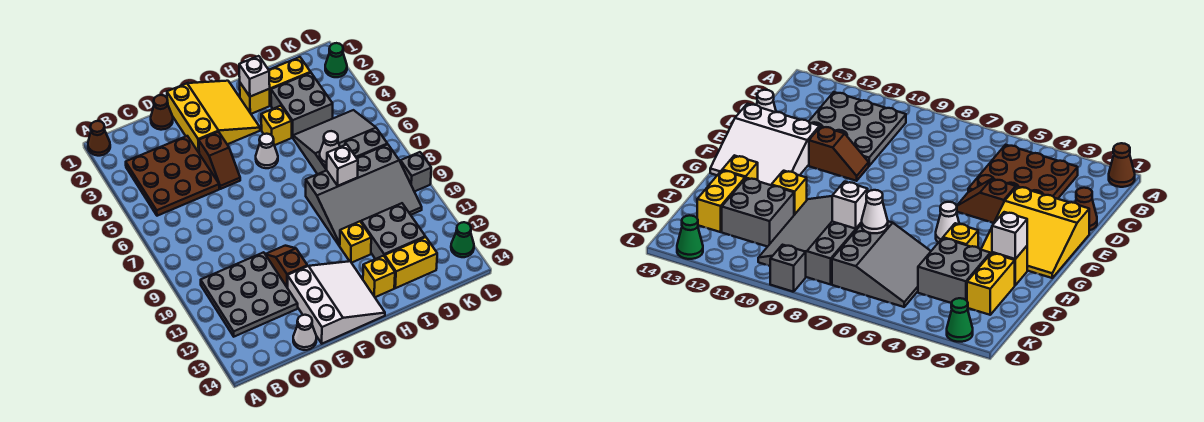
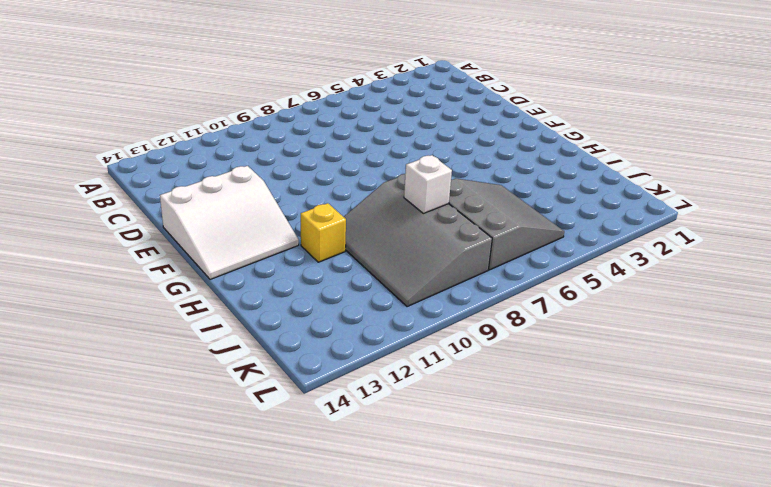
none -> brown cone A1 level 1
none -> brown plate B3:D5 level 1
none -> grey plate B10:D12 level 1

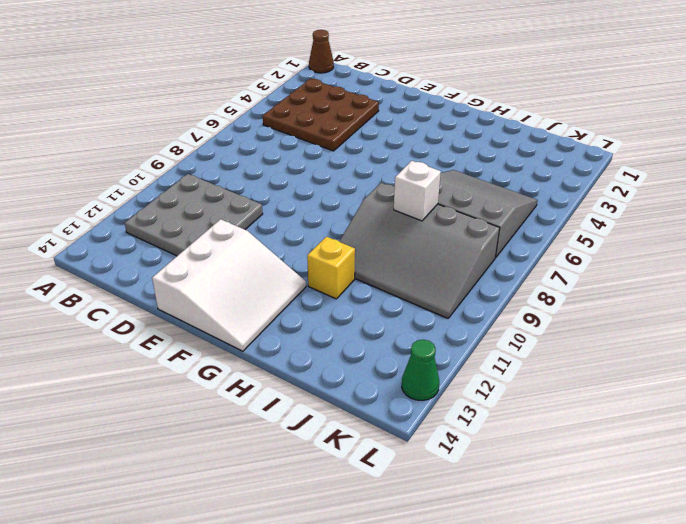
none -> brown cone D1 level 1
none -> white cone D14 level 1
none -> yellow slope E1:G3 level 1 top E

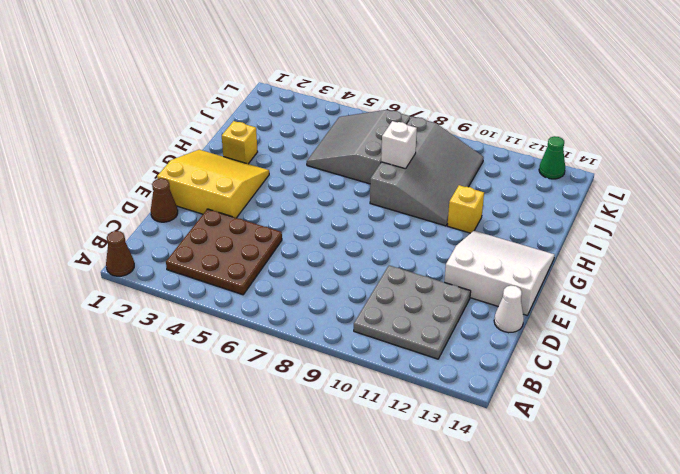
none -> brown slope E4:E5 level 1 top 4
none -> brown slope E10:E11 level 1 top 11
none -> white cone G5 level 1

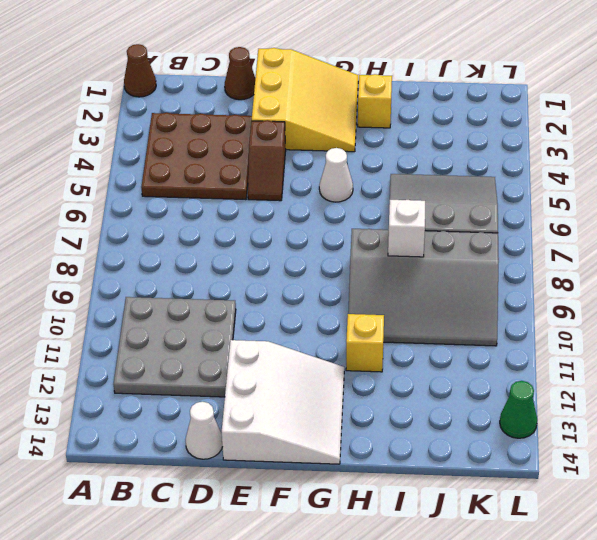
none -> brown slope E10:E11 level 1 top 11
none -> yellow brick H4 level 1
none -> yellow brick H13 level 1

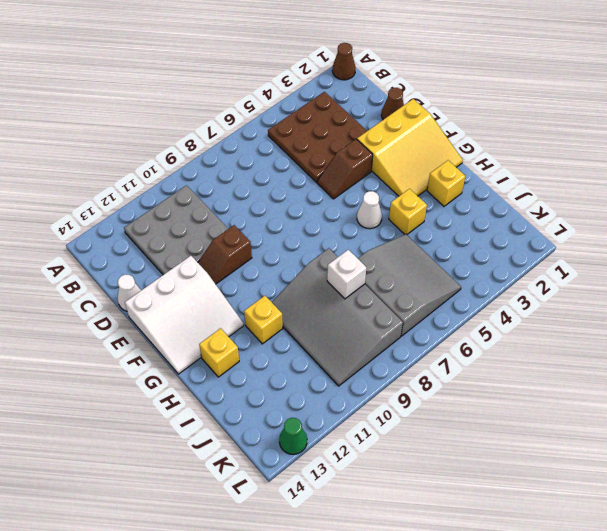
brown slope E10:E11 level 1 top 10 -> brown slope E10:E11 level 1 top 11
none -> yellow brick I2:J2 level 1
none -> grey brick I3:J4 level 1
none -> grey brick I11:J12 level 1

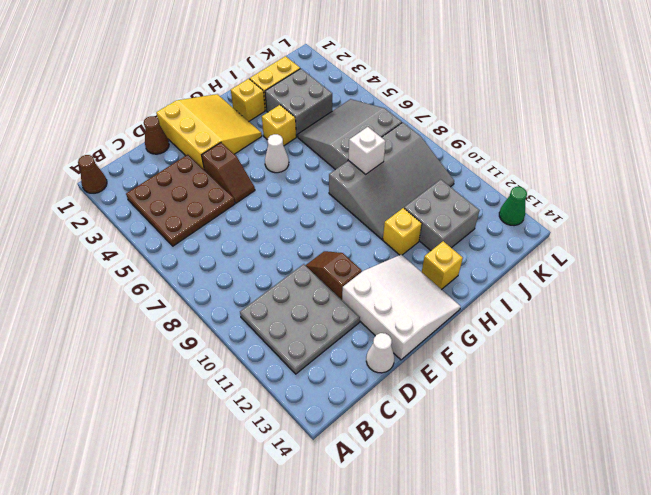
none -> yellow brick I13:J13 level 1
none -> green cone L2 level 1
none -> grey brick L9 level 1

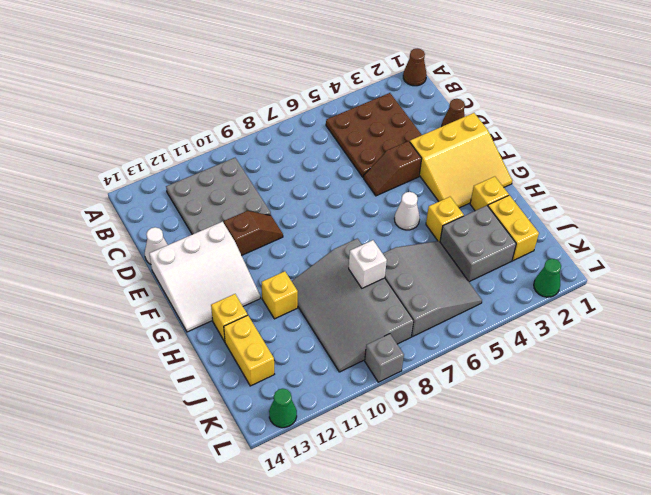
none -> grey brick I11:J12 level 1
none -> white brick H2 level 2
none -> white cone I7 level 2

